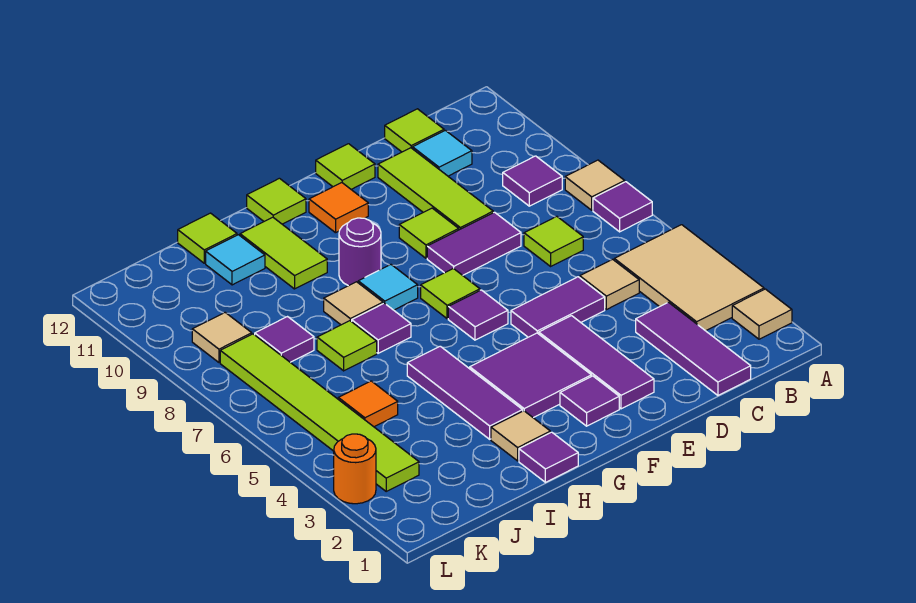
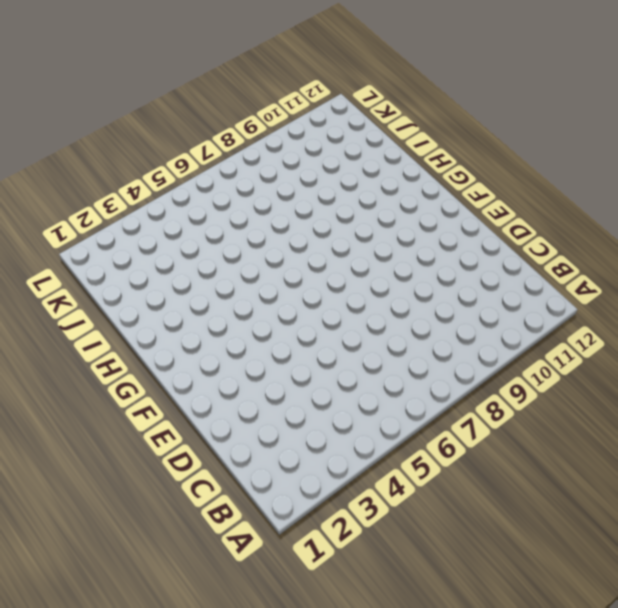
none -> tan tile A2 level 1
none -> tan tile A3:B5 level 1
none -> purple tile A7 level 1
none -> tan tile A8 level 1

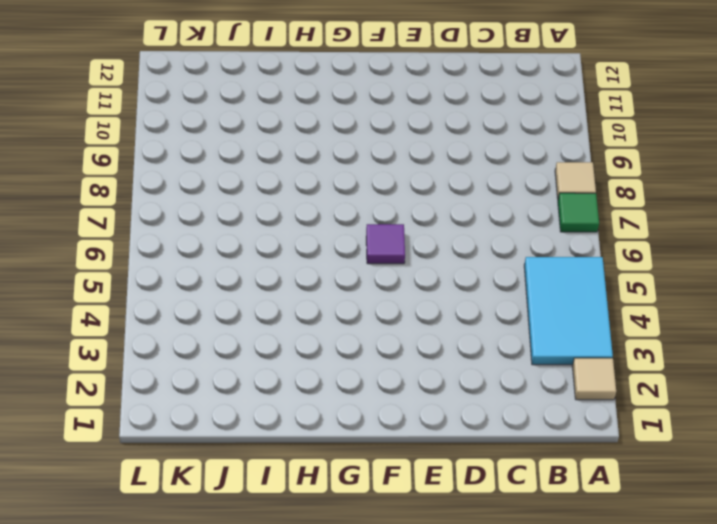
cyan tile A3:B5 level 1 -> tan tile A3:B5 level 1
green tile A7 level 1 -> purple tile A7 level 1
none -> purple tile B9 level 1
none -> purple tile C1:C3 level 1
none -> tan tile C5 level 1
none -> lime tile C7 level 1

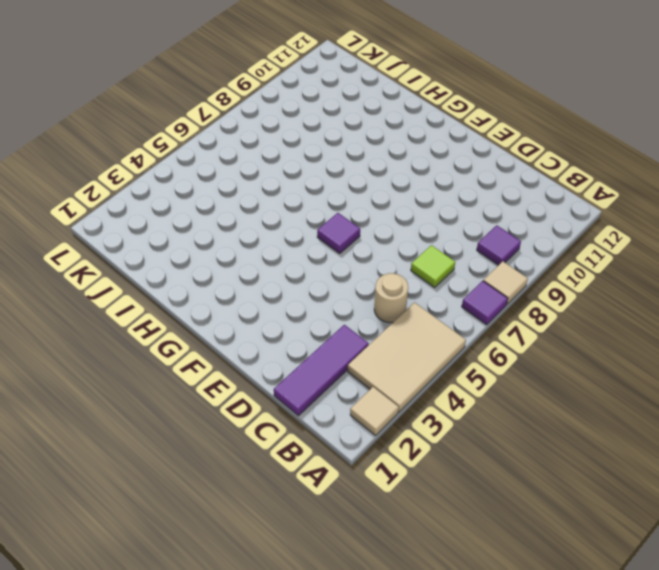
tan round brick C5 level 1 -> tan tile C5 level 1
none -> cyan tile C11 level 1
none -> lime tile C12 level 1
none -> purple tile D5:E5 level 1
none -> purple tile D8:E8 level 1

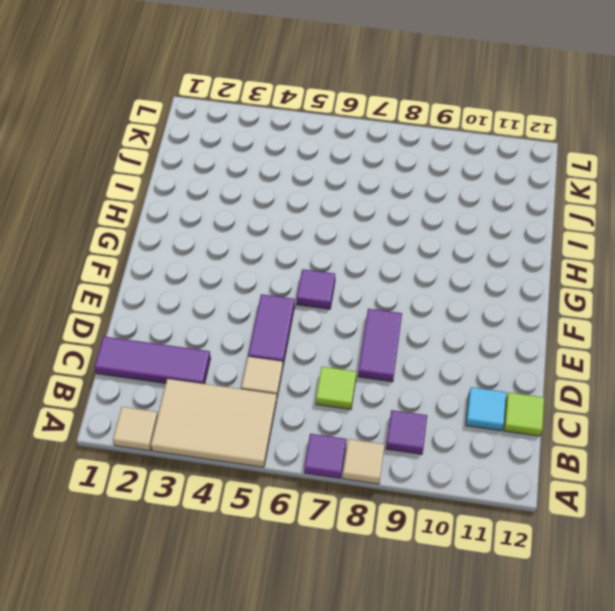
none -> lime tile D9:D11 level 1
none -> purple tile E2:E4 level 1
none -> lime tile E9 level 1
none -> lime tile E12 level 1

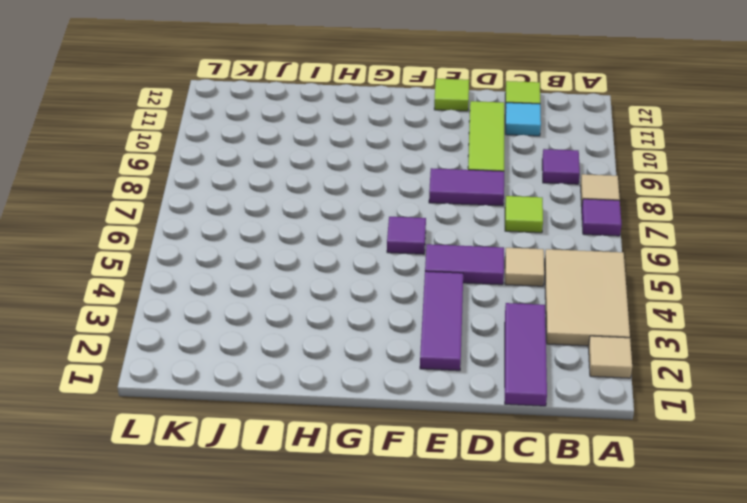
none -> lime tile E9 level 1
none -> purple tile F2 level 1
none -> purple tile F3:G4 level 1
none -> lime tile F7 level 1

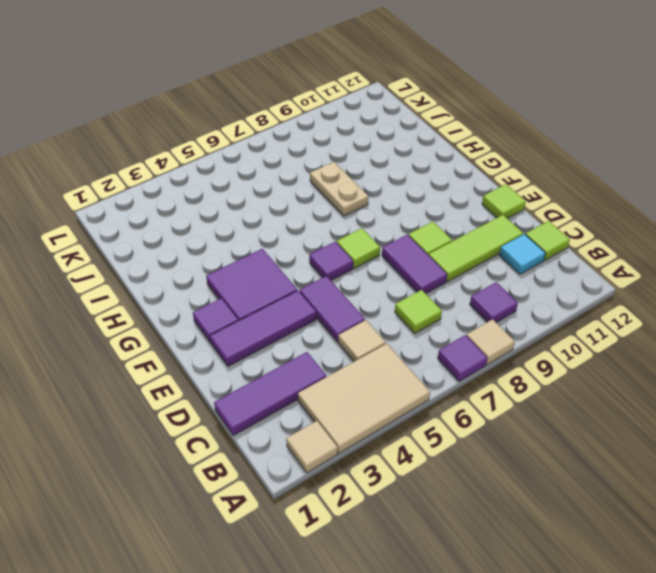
tan plate H8:I8 level 1 -> tan tile H8 level 1
none -> orange tile F11 level 1
none -> cyan tile G8 level 1
none -> purple round brick G9 level 1
none -> lime tile G12 level 1

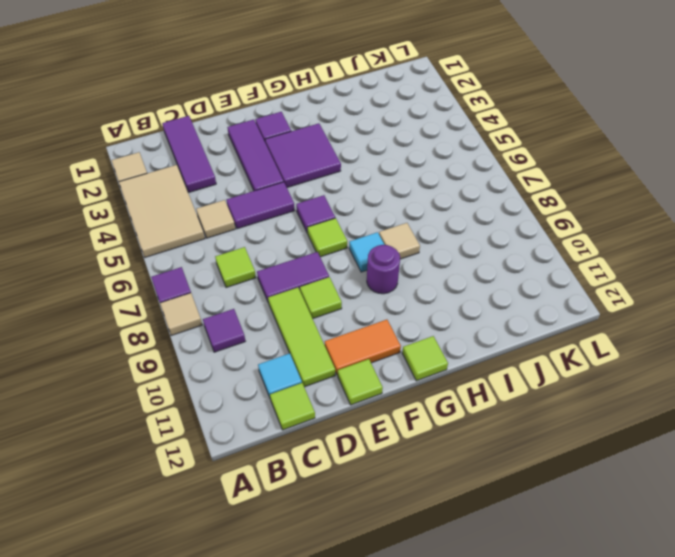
orange tile E11:F11 level 1 -> orange tile F11 level 1
none -> purple tile H1 level 1
none -> tan tile H2 level 1
none -> purple tile H3:H5 level 1
none -> purple tile H7 level 1

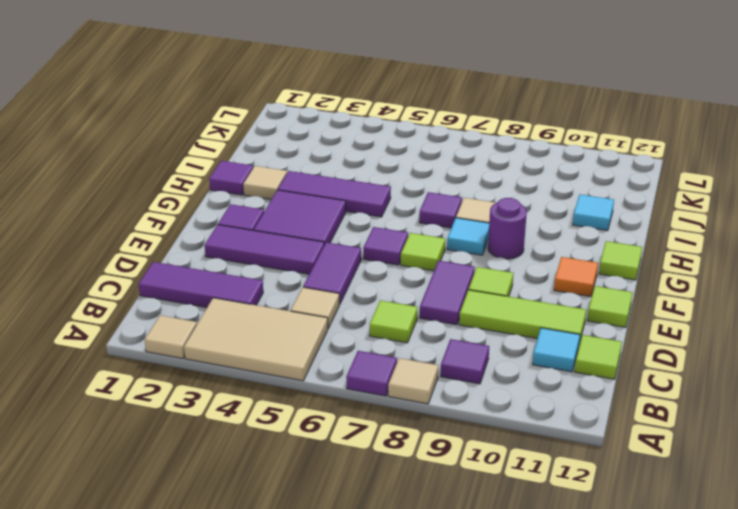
none -> lime tile H10:H11 level 1
none -> lime tile I7 level 1
none -> lime tile I12 level 1
none -> orange tile J5 level 1

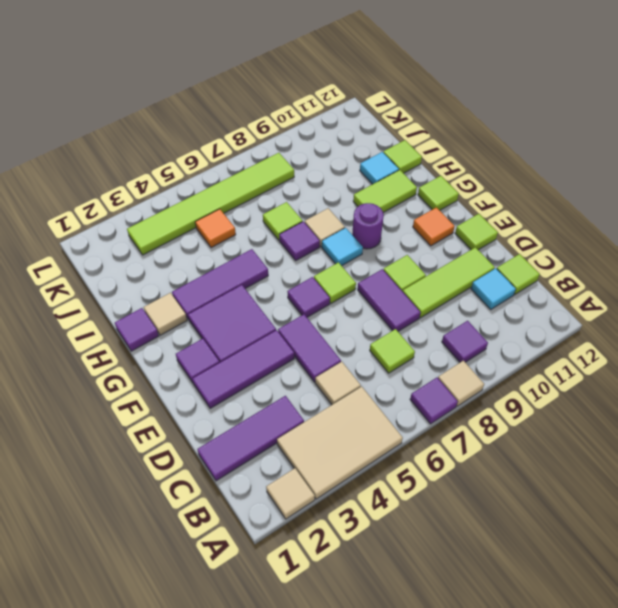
none -> purple tile J8 level 1
none -> tan tile K9 level 1
none -> orange round brick L3 level 1

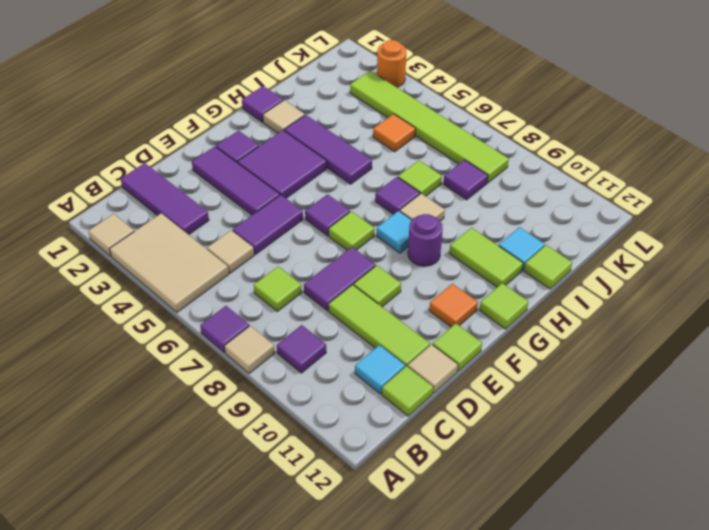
tan tile D12 level 1 -> tan tile K9 level 1

